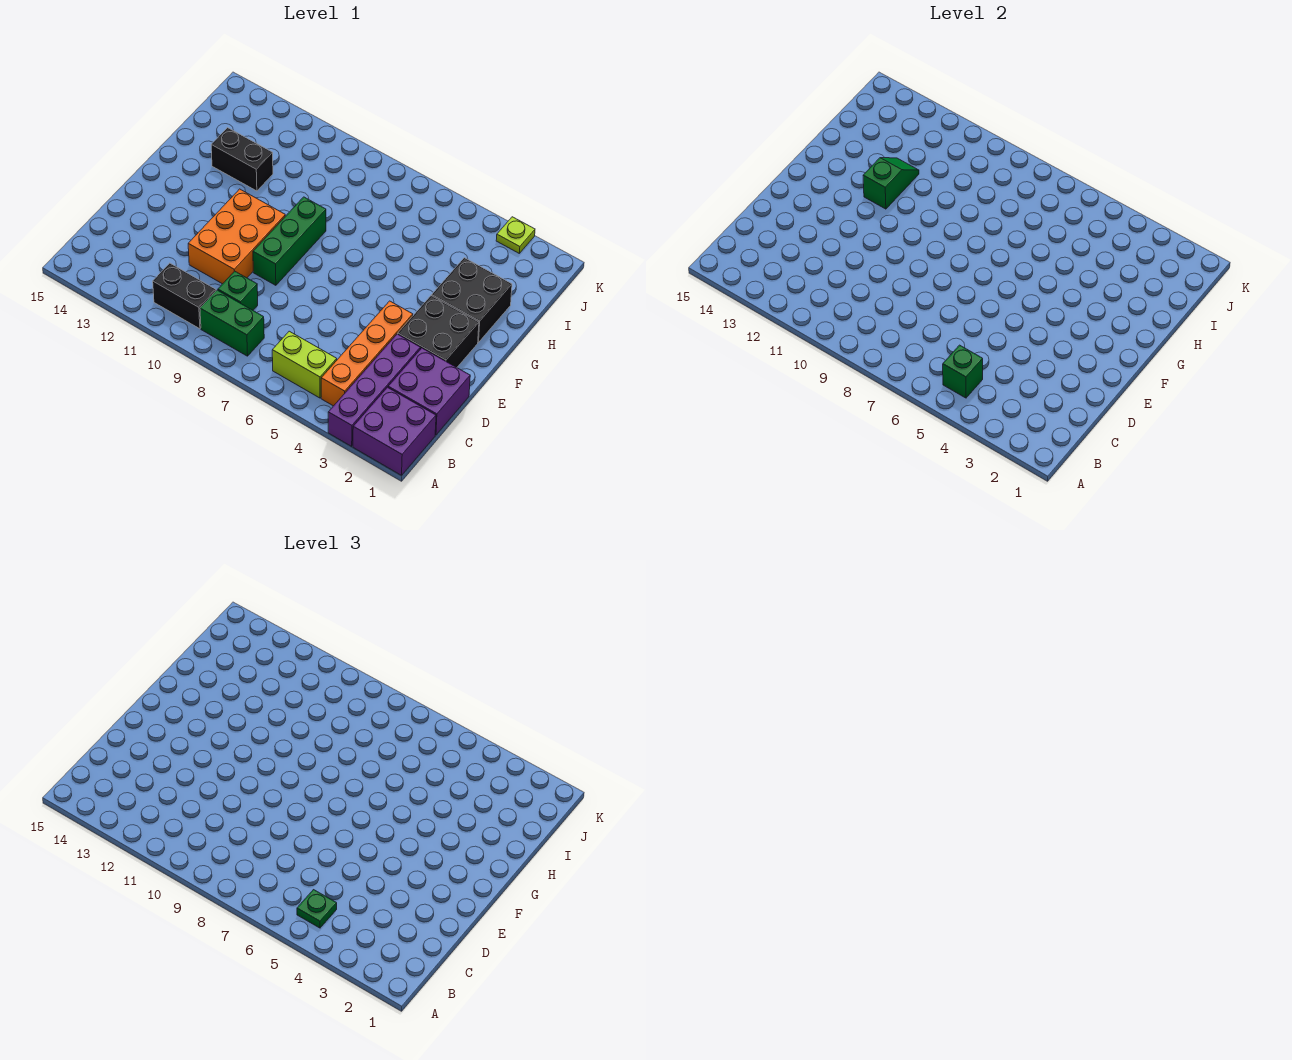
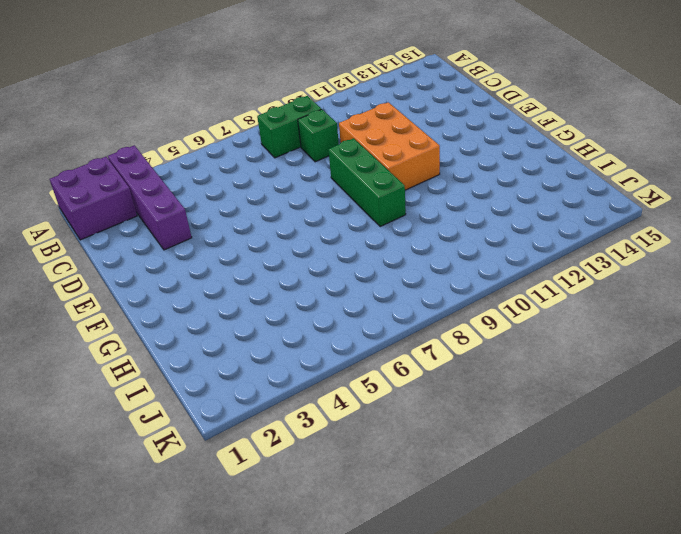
none -> orange brick B4:E4 level 1
none -> lime brick B5:B6 level 1
none -> black brick B10:B11 level 1

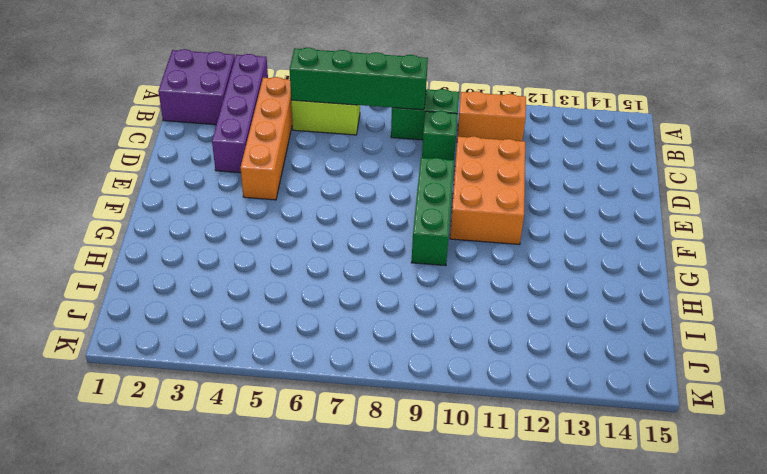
green brick B5:B8 level 2 -> green brick B5 level 2
orange brick B10:B11 level 1 -> black brick B10:B11 level 1
none -> purple brick C1:D2 level 1
none -> black brick E2:F3 level 1
none -> black brick G2:H3 level 1

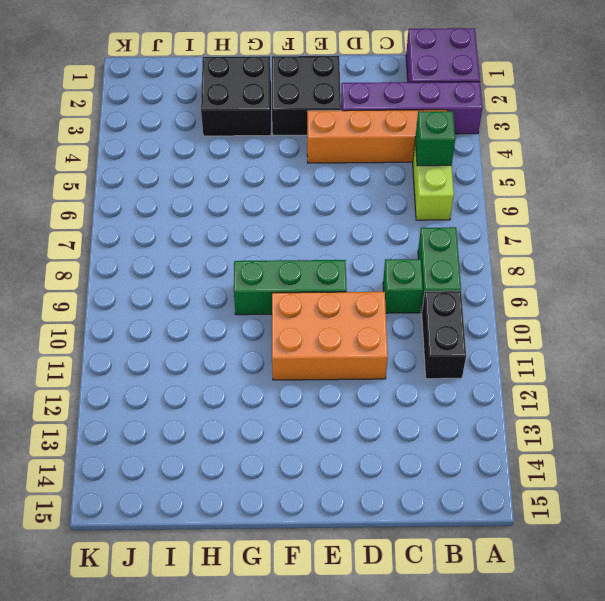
none -> purple brick C1:D2 level 1
none -> black brick H12:H13 level 1
none -> lime plate K3 level 1

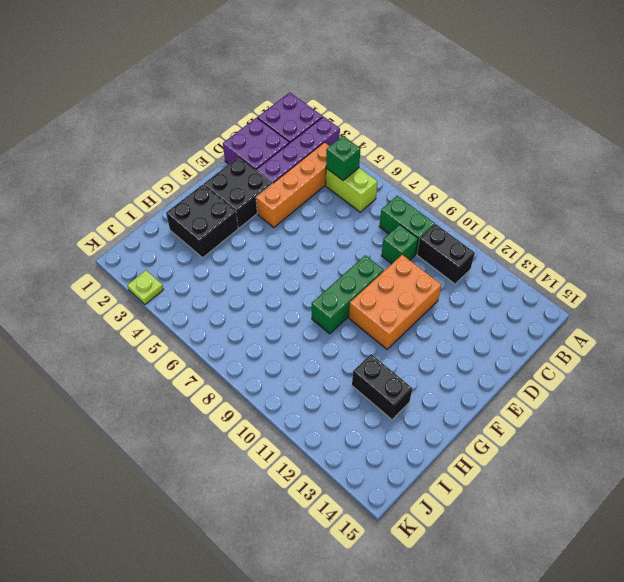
none -> green slope G12:H12 level 2 top G
none -> green plate B5 level 3

